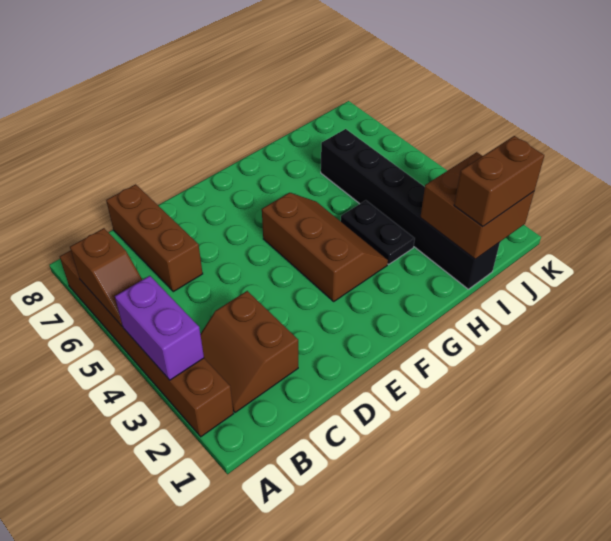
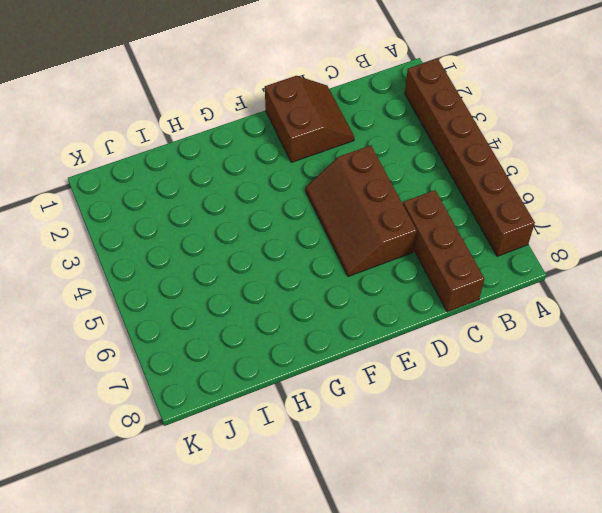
brown slope D1:E2 level 1 top E -> brown slope B2:C3 level 1 top C
brown slope D4:E6 level 1 top D -> brown slope F3:G5 level 1 top F
none -> black plate H3:H4 level 1
none -> black brick I1:I6 level 1

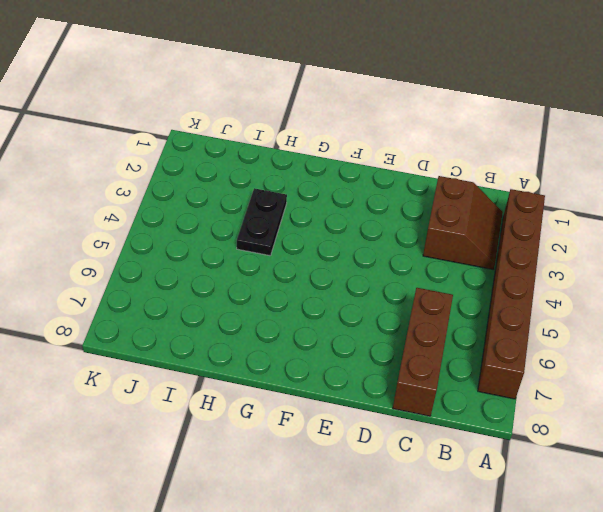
none -> brown slope F3:G5 level 1 top F
none -> black brick I1:I6 level 1

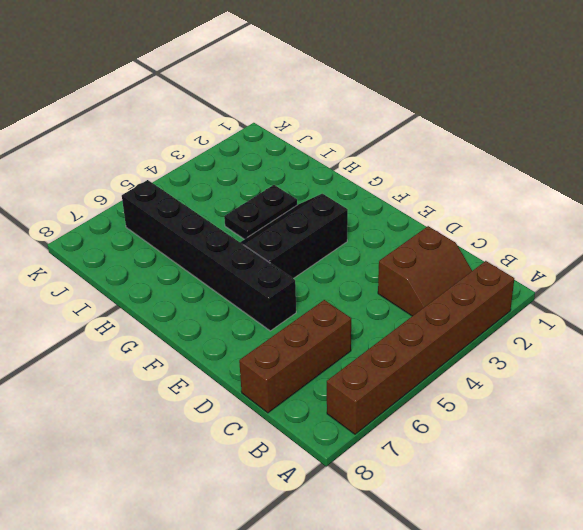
black brick E6:J6 level 1 -> black brick I1:I6 level 1
black slope F3:G5 level 1 top F -> brown slope F3:G5 level 1 top F
none -> purple brick A3:A4 level 2
none -> brown slope A5:A6 level 2 top 6

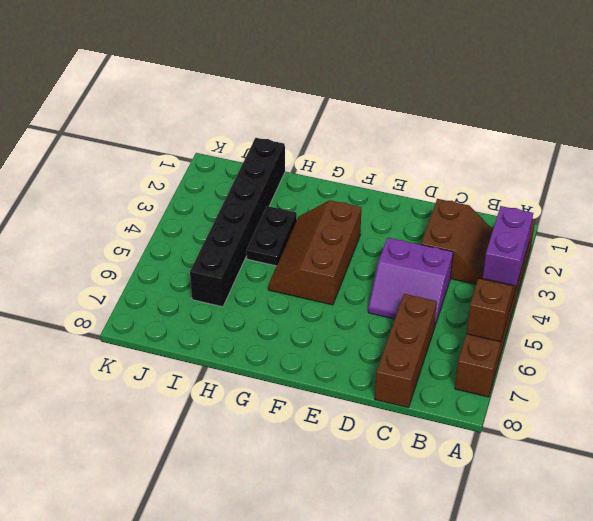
purple slope C4:D5 level 1 top 4 -> none
none -> brown brick I1:J2 level 2
none -> brown brick I1:J1 level 3

